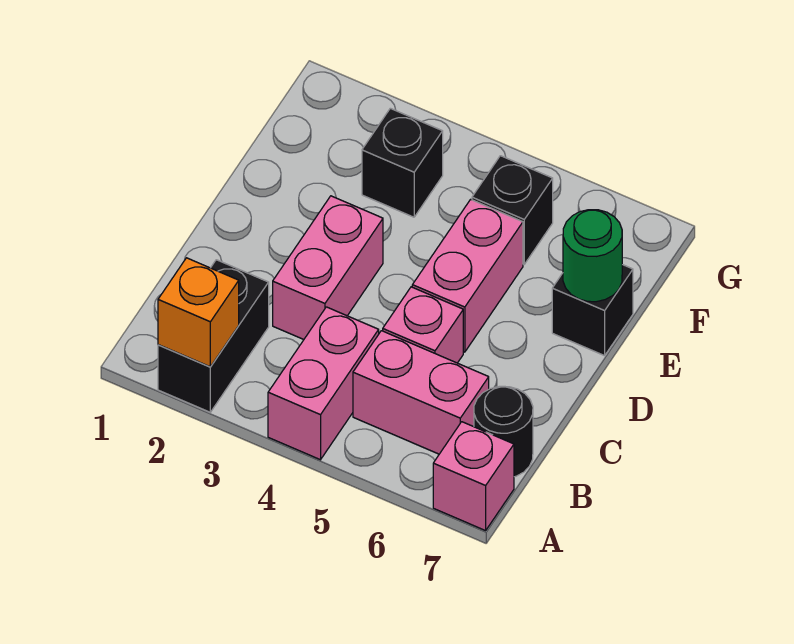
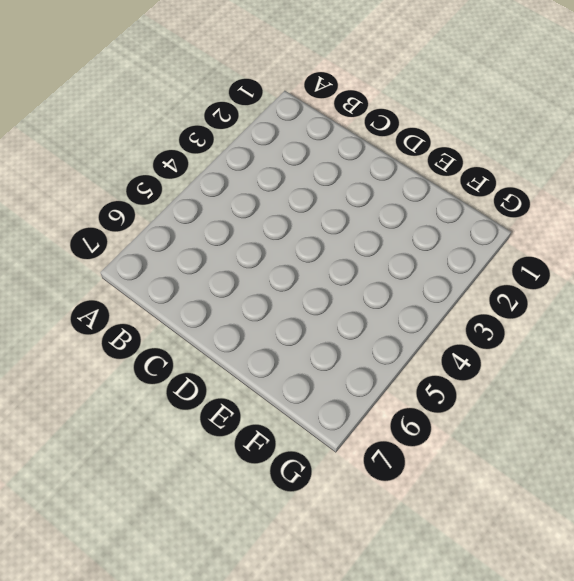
none -> black brick A2:B2 level 1
none -> pink brick A4:B4 level 1
none -> pink brick A7 level 1

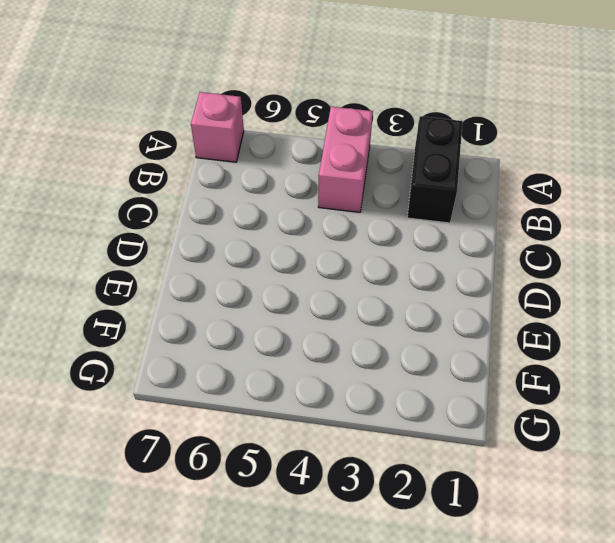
none -> pink brick B5:B6 level 1
none -> black round brick B7 level 1
none -> pink brick C3:D3 level 1

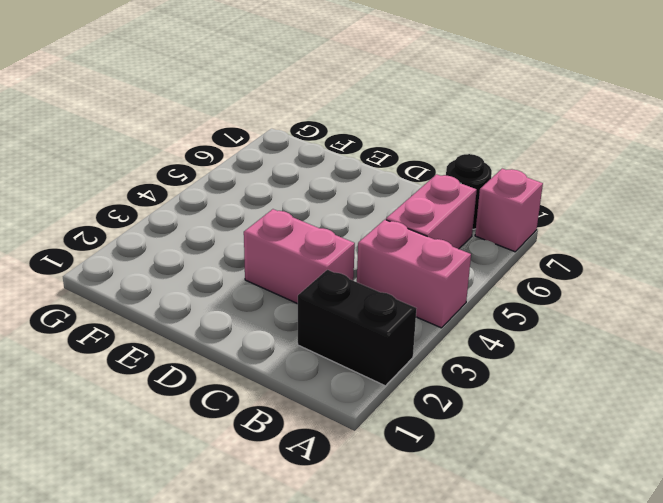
none -> pink brick C5 level 1
none -> pink brick D5:E5 level 1
none -> black brick E7 level 1

